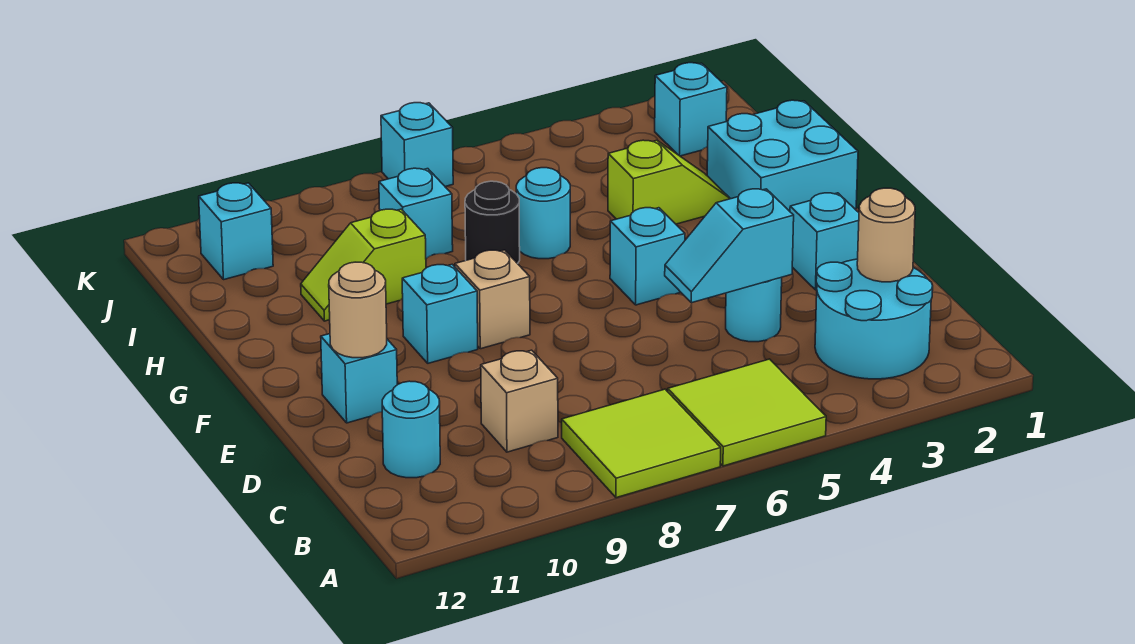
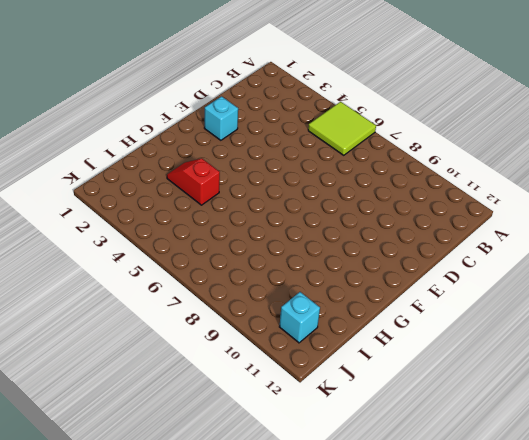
red slope H3:H4 level 1 top 4 -> lime slope H3:H4 level 1 top 4
none -> lime tile A7:B8 level 1
none -> cyan round brick B2:C3 level 1
none -> tan brick C9 level 1

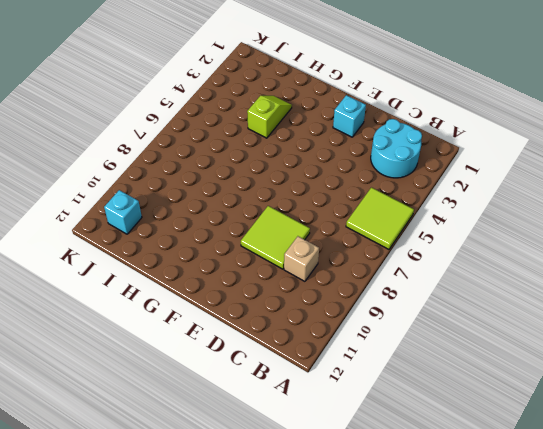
lime tile D8:E9 level 1 -> lime tile A7:B8 level 1
none -> cyan round brick C11 level 1
none -> cyan round brick D4 level 1
none -> cyan brick E11 level 1

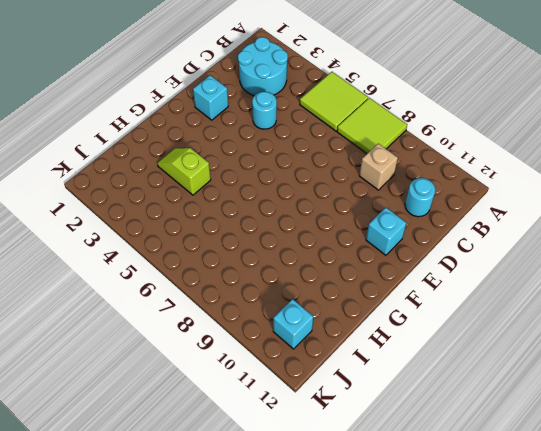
none -> cyan brick F5 level 1
none -> tan brick F8 level 1
none -> cyan brick F9 level 1

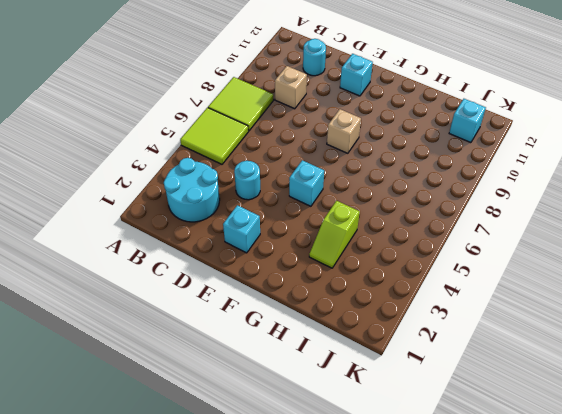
none -> cyan brick F9 level 1
none -> cyan brick G1:H2 level 1
none -> cyan round brick H6 level 1

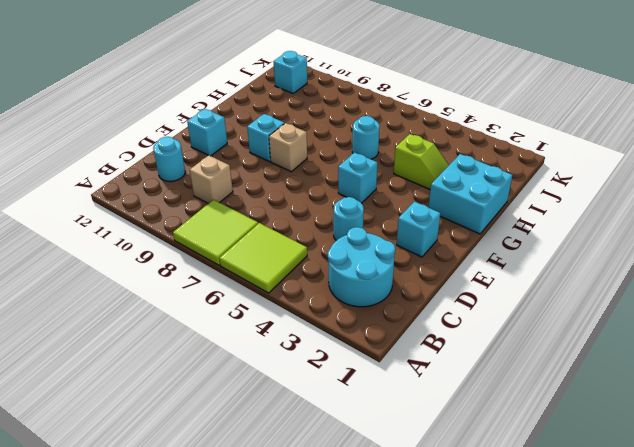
none -> black round brick H7 level 1
none -> lime slope H9:H10 level 1 top 9
none -> cyan brick I8 level 1

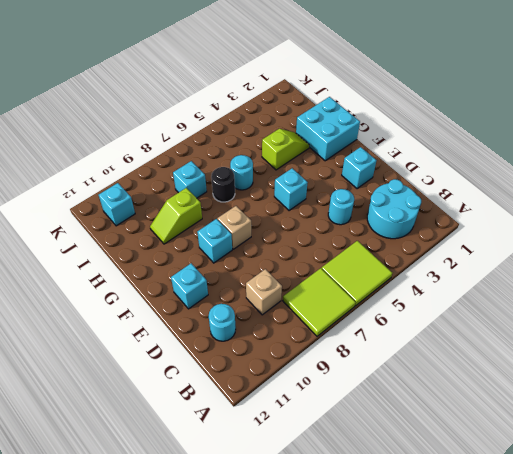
none -> cyan brick J2 level 1
none -> cyan brick K7 level 1
none -> tan round brick C2 level 2

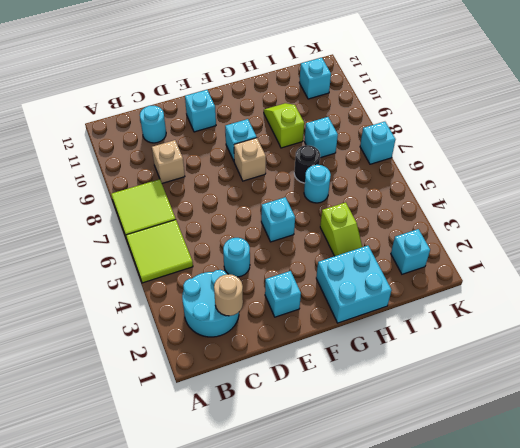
none -> cyan slope D4:D5 level 2 top 4
none -> tan round brick E11 level 2

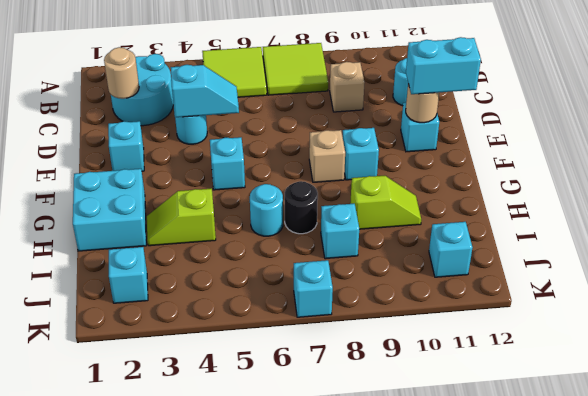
cyan brick E11:E12 level 3 -> none

